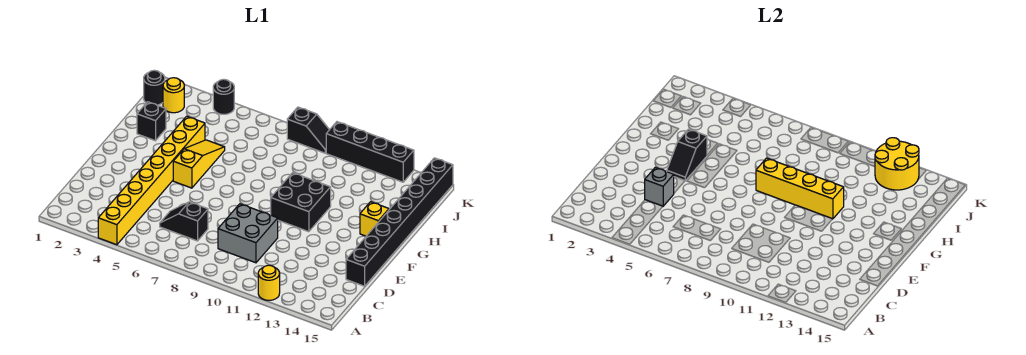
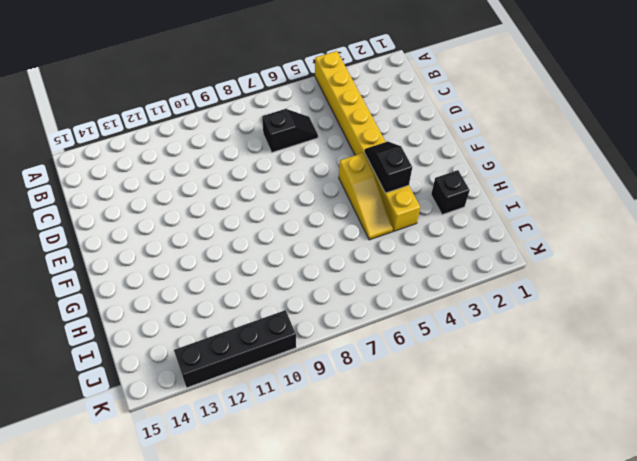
none -> yellow round brick A12 level 1
none -> grey brick C9:D10 level 1
none -> black brick D15:K15 level 1

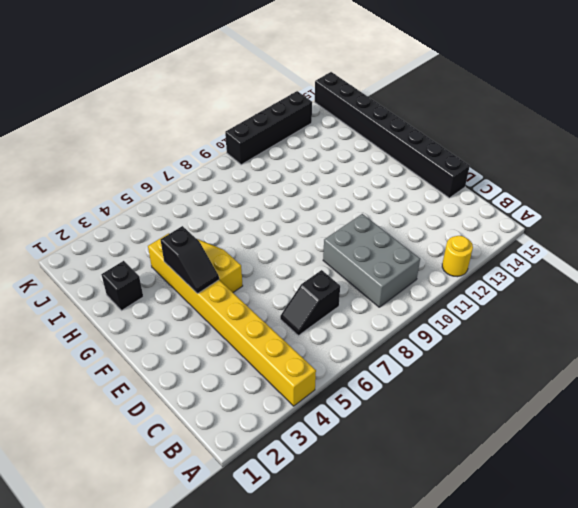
grey brick B9:D10 level 1 -> grey brick C9:D10 level 1
none -> black brick F10:G11 level 1
none -> yellow brick G14 level 1
none -> black round brick J1 level 1

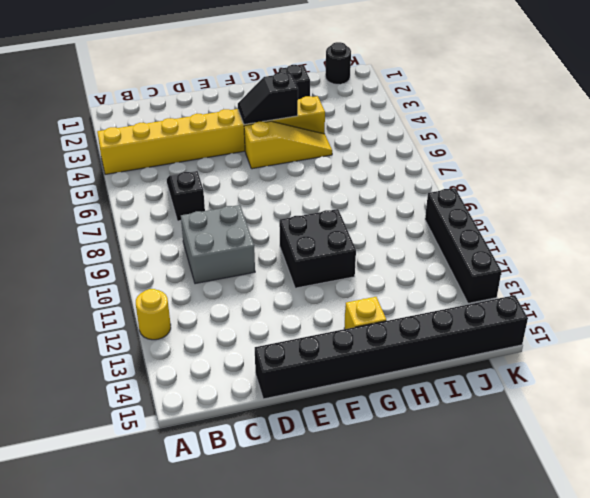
none -> yellow round brick J2 level 1
none -> black round brick K4 level 1
none -> black slope K8:K9 level 1 top 8

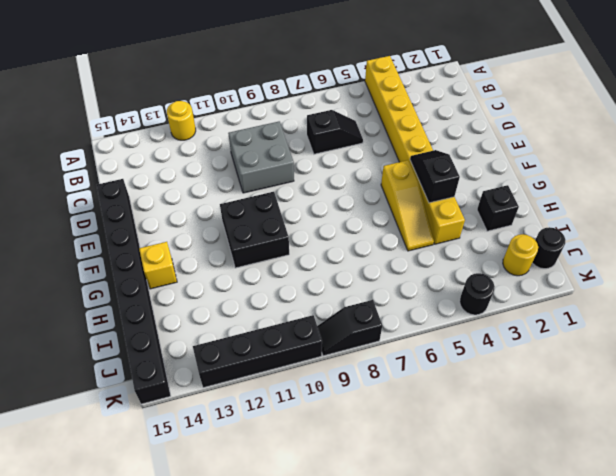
none -> grey brick D4 level 2
none -> yellow brick G8:G11 level 2
none -> yellow round brick J12:K13 level 2

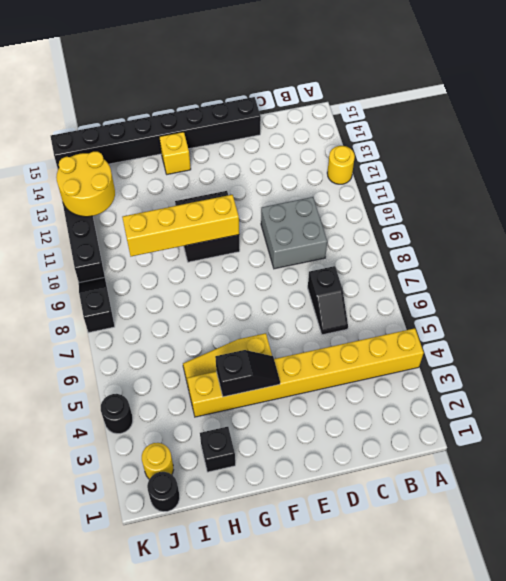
yellow brick F10:I10 level 2 -> yellow brick G8:G11 level 2
none -> grey brick D4 level 2

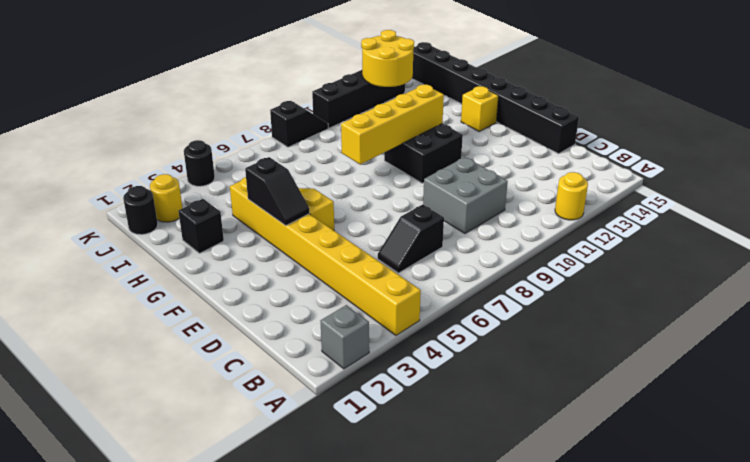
grey brick A2 level 1 -> grey brick D4 level 2

